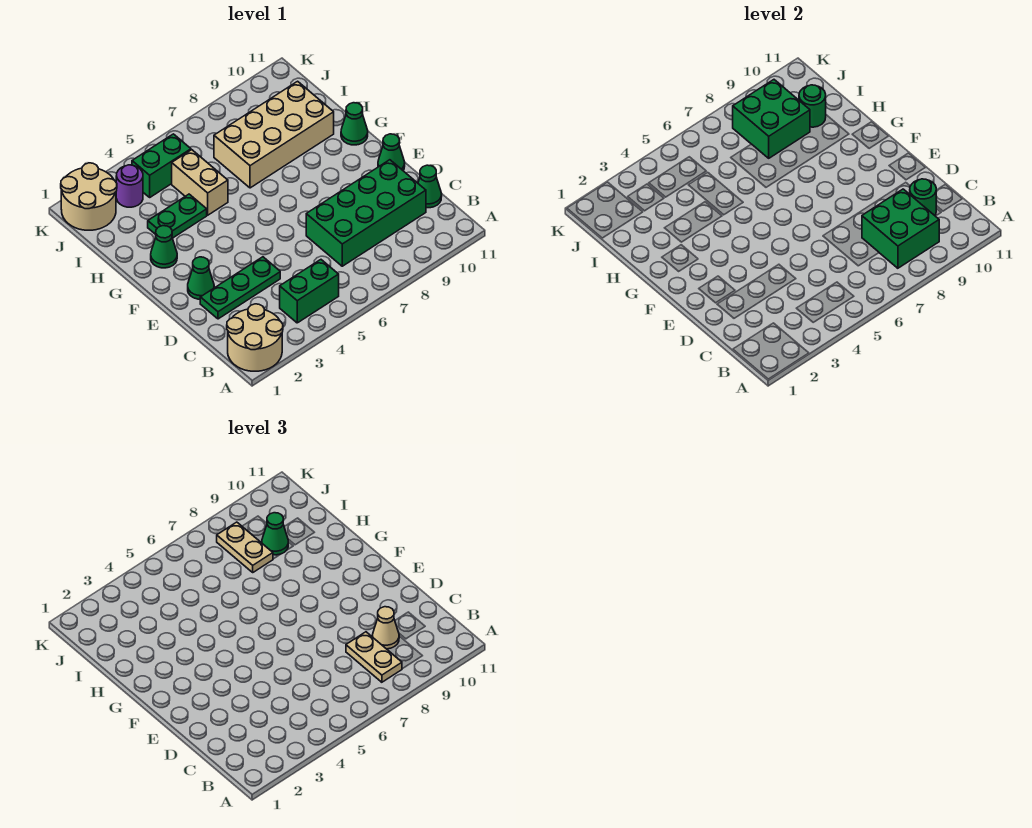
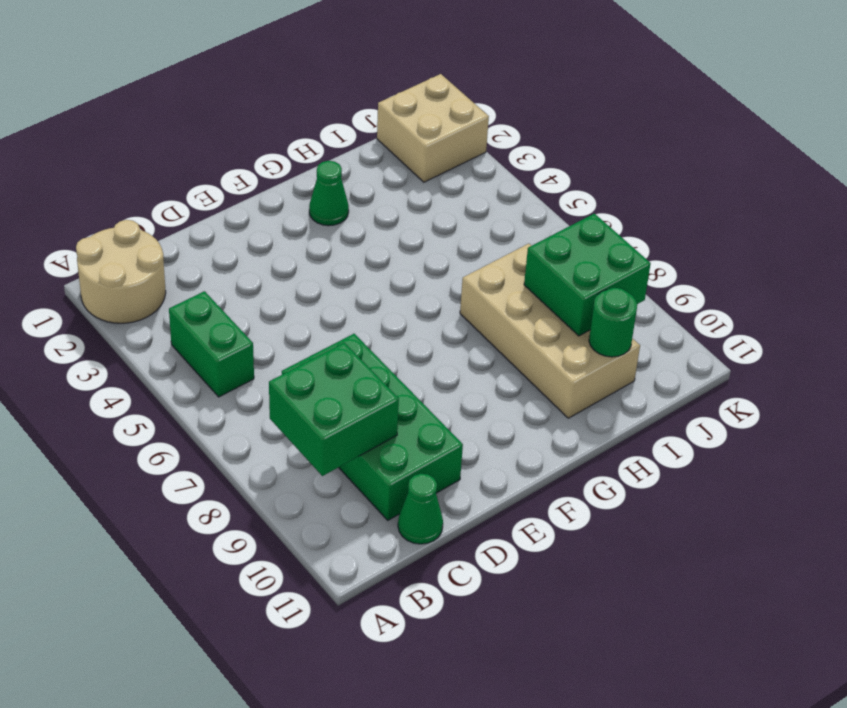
tan brick J1:K2 level 1 -> tan round brick J1:K2 level 1
none -> green plate D2:D4 level 1
none -> green cone E2 level 1
none -> green cone E11 level 1

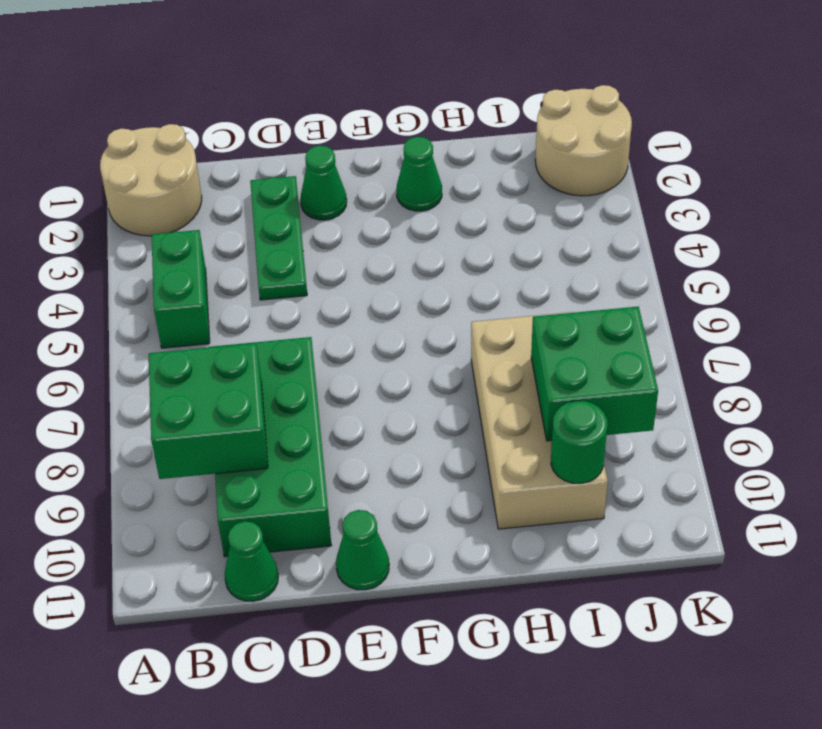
none -> green cone G11 level 1
none -> green plate H3:H4 level 1
none -> tan brick H5:I5 level 1

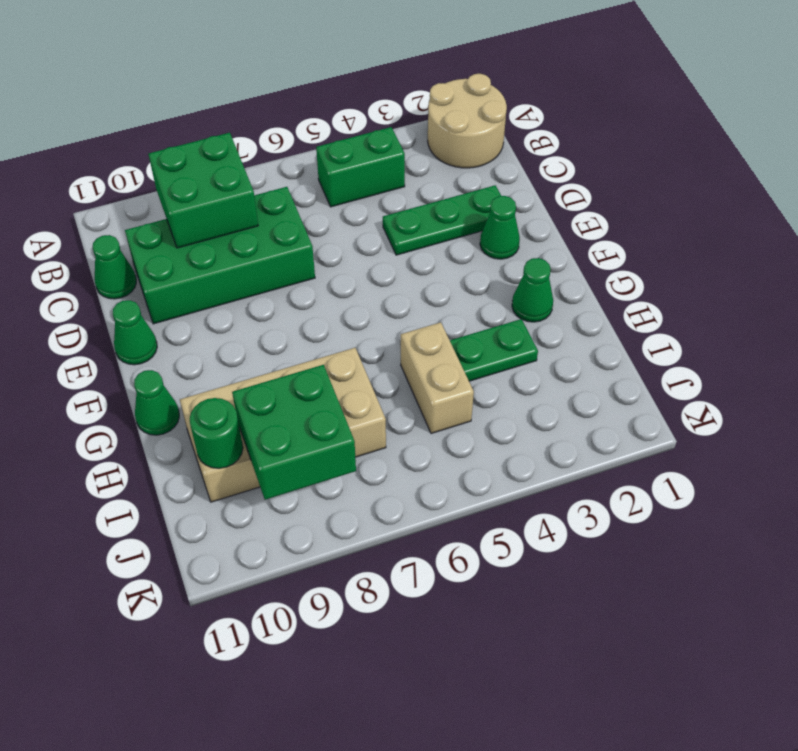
none -> tan round brick J1:K2 level 1
none -> purple round brick J3 level 1
none -> green brick J4:J5 level 1

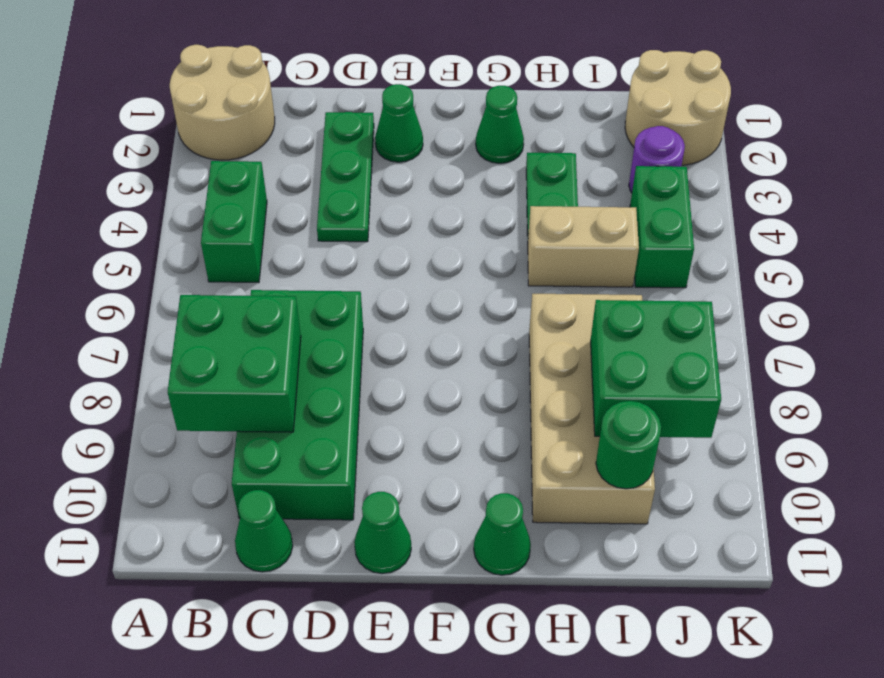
none -> green round brick C10 level 2
none -> tan plate B8:C8 level 3
none -> tan cone C9 level 3

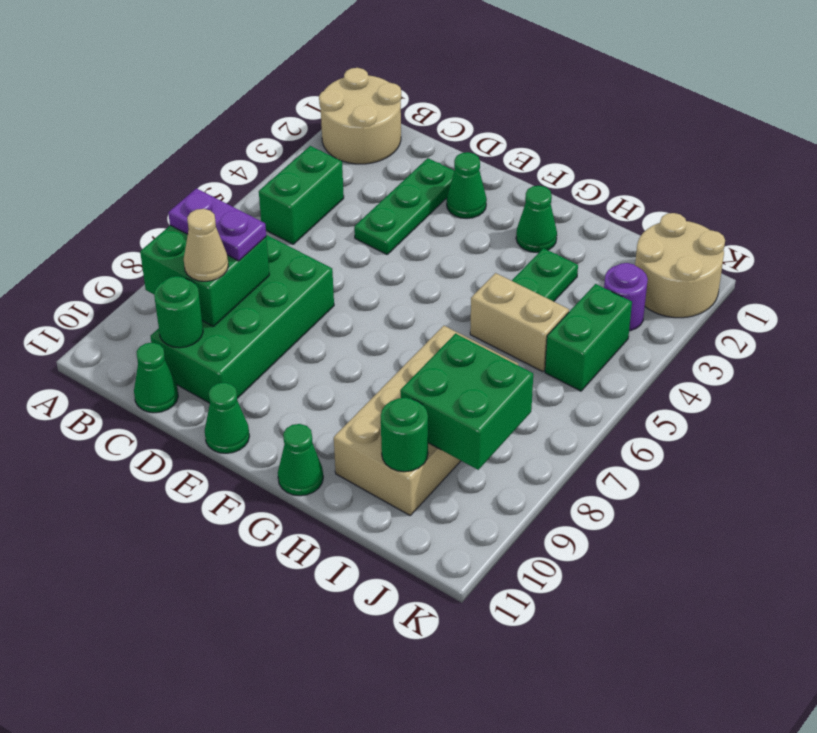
purple plate B8:C8 level 3 -> tan plate B8:C8 level 3
none -> tan plate I8:J8 level 3
none -> green cone I9 level 3

